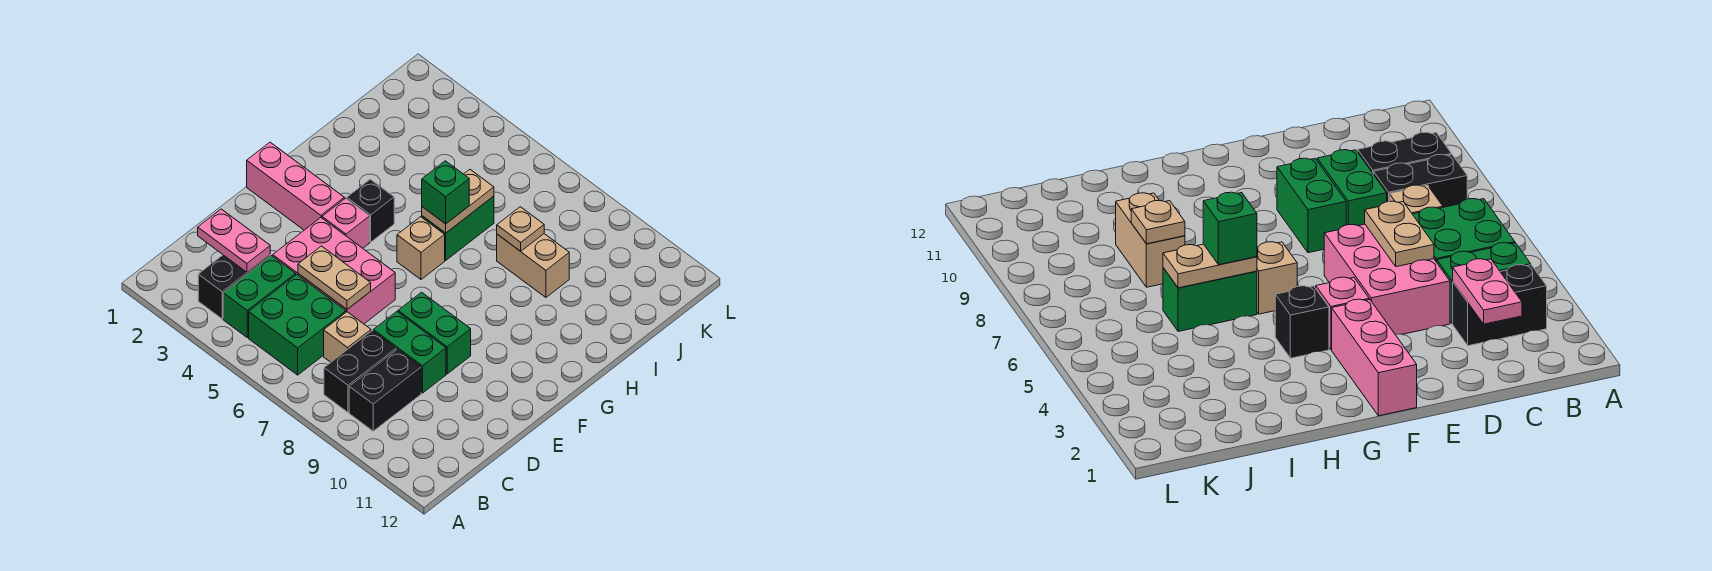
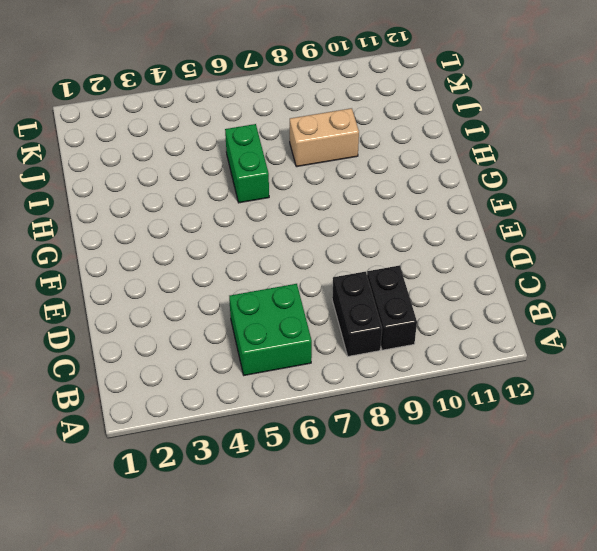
none -> black brick B3:C3 level 1
none -> green brick B4:C4 level 1
none -> tan brick C7 level 1

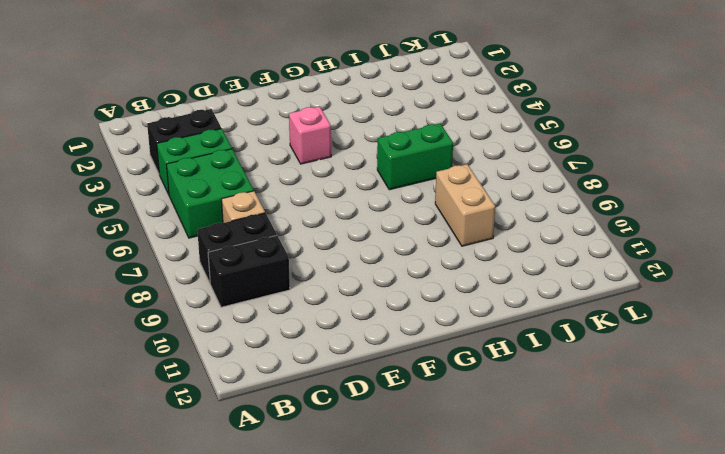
none -> pink brick D4:E6 level 1
none -> green brick D8:D9 level 1
none -> green brick E8:E9 level 1

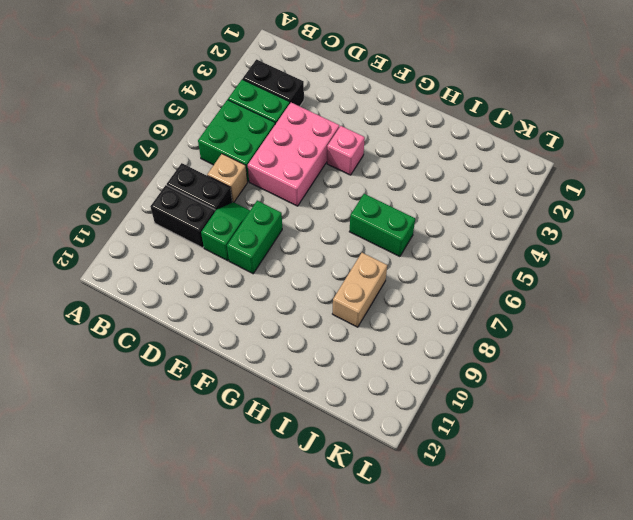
green slope D8:D9 level 1 top 9 -> green brick D8:D9 level 1
none -> pink brick F1:F3 level 1
none -> black brick G4 level 1
none -> tan brick G6 level 1

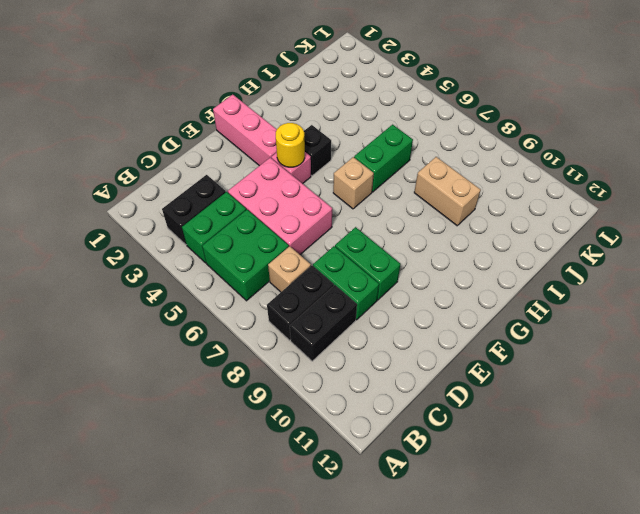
yellow round brick F4 level 2 -> none
none -> pink plate C2:C3 level 2
none -> tan plate D5:D6 level 2
none -> tan plate H6:I6 level 2

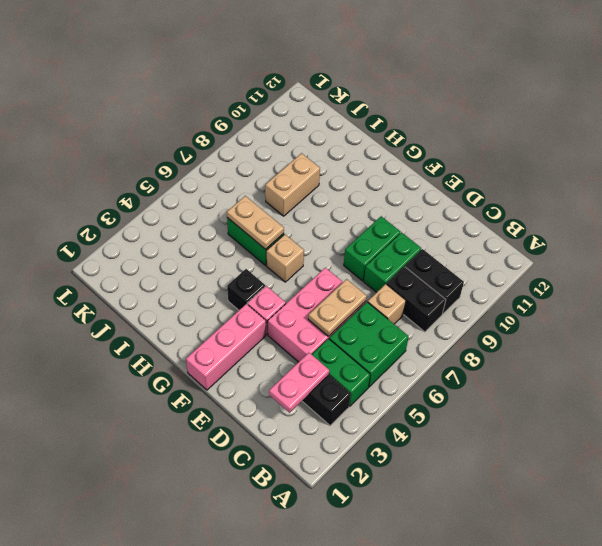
none -> tan plate I8 level 2
none -> green brick H6 level 3

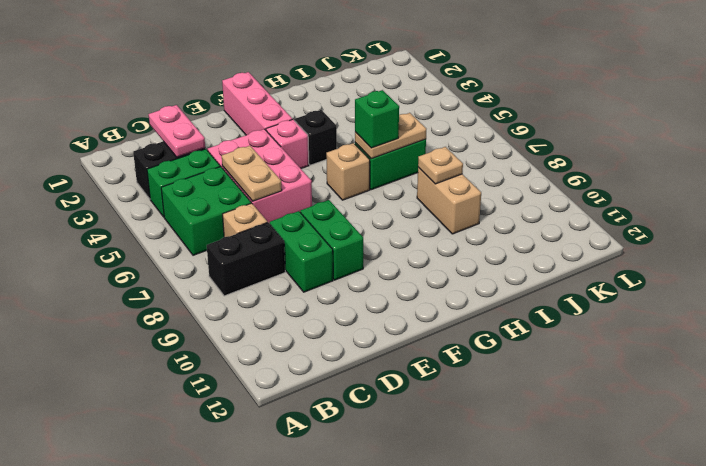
none -> black brick B9:C9 level 1

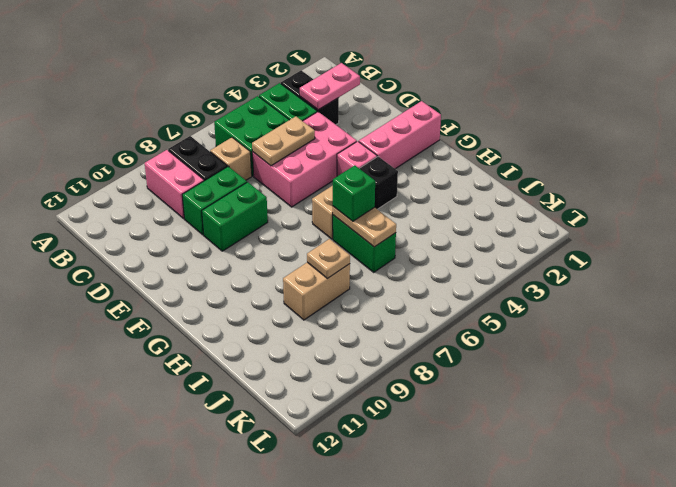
pink brick B9:C9 level 1 -> black brick B9:C9 level 1

